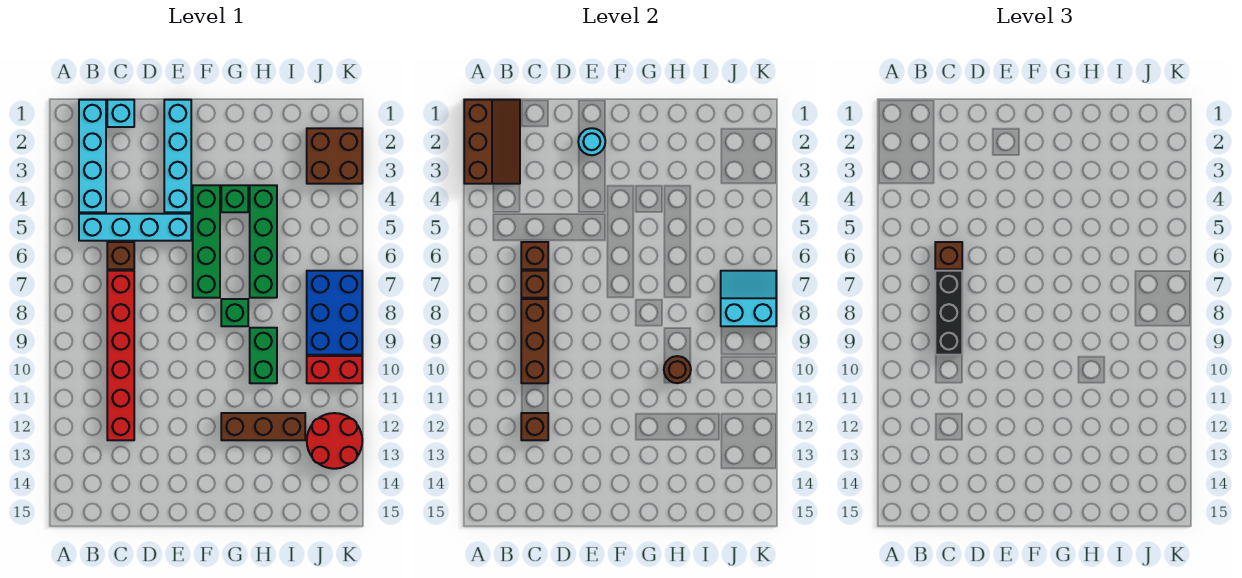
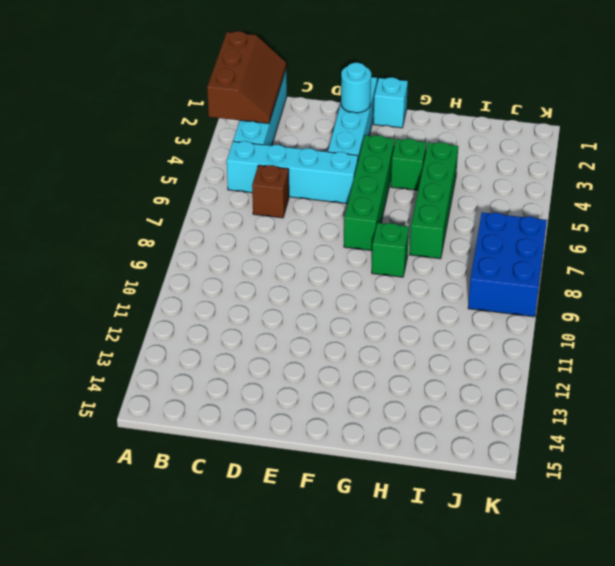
cyan brick F1 level 1 -> cyan brick C1 level 1
none -> red brick C7:C12 level 1
none -> brown brick G12:I12 level 1
none -> green brick H9:H10 level 1

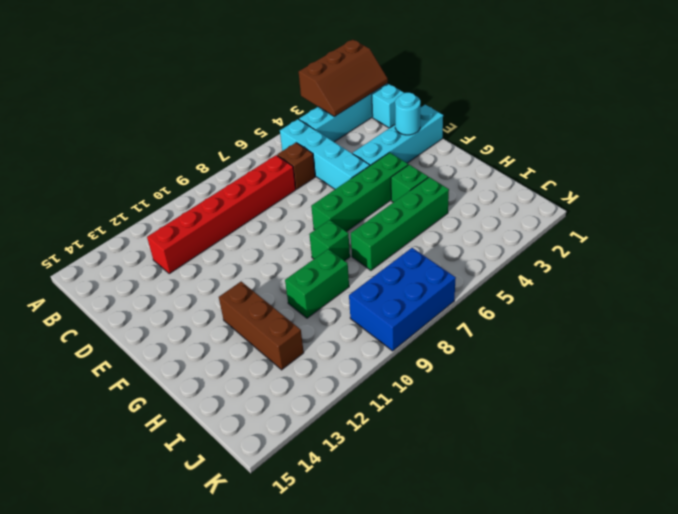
none -> brown brick J2:K3 level 1
none -> red brick J10:K10 level 1
none -> red round brick J12:K13 level 1

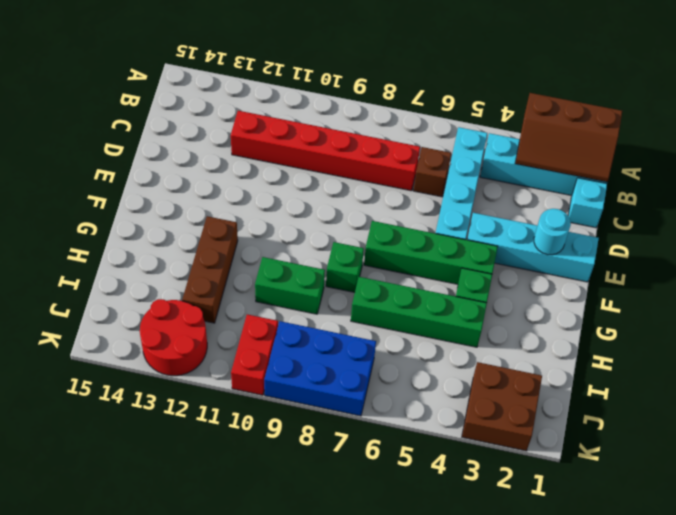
none -> brown brick C6 level 2
none -> brown brick C7 level 2
none -> brown brick C8:C10 level 2

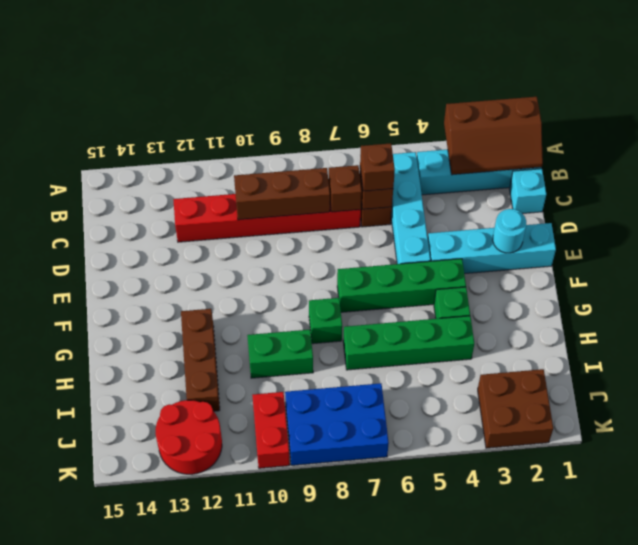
none -> brown brick C12 level 2
none -> brown round brick H10 level 2
none -> cyan slope J7:K8 level 2 top 8

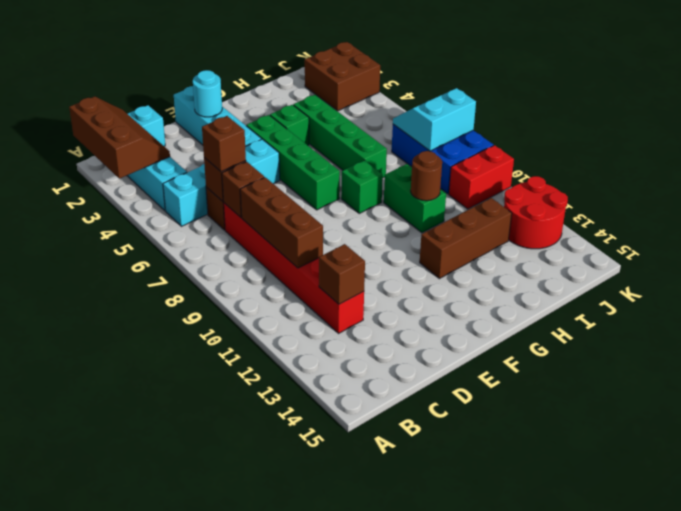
none -> black brick C7:C9 level 3

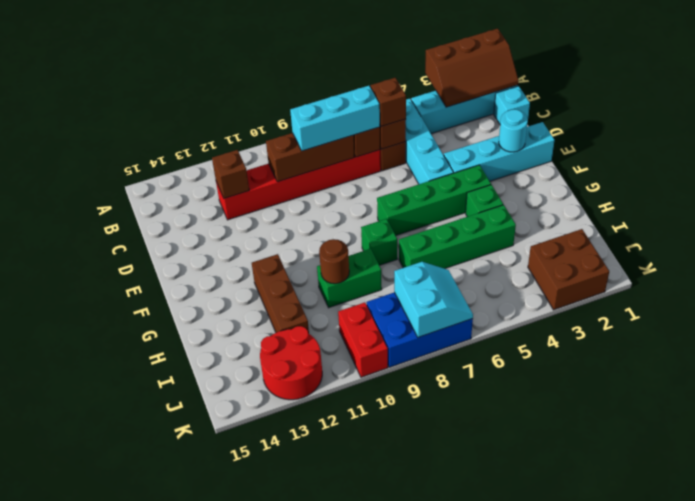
cyan brick C7:C9 level 3 -> black brick C7:C9 level 3

